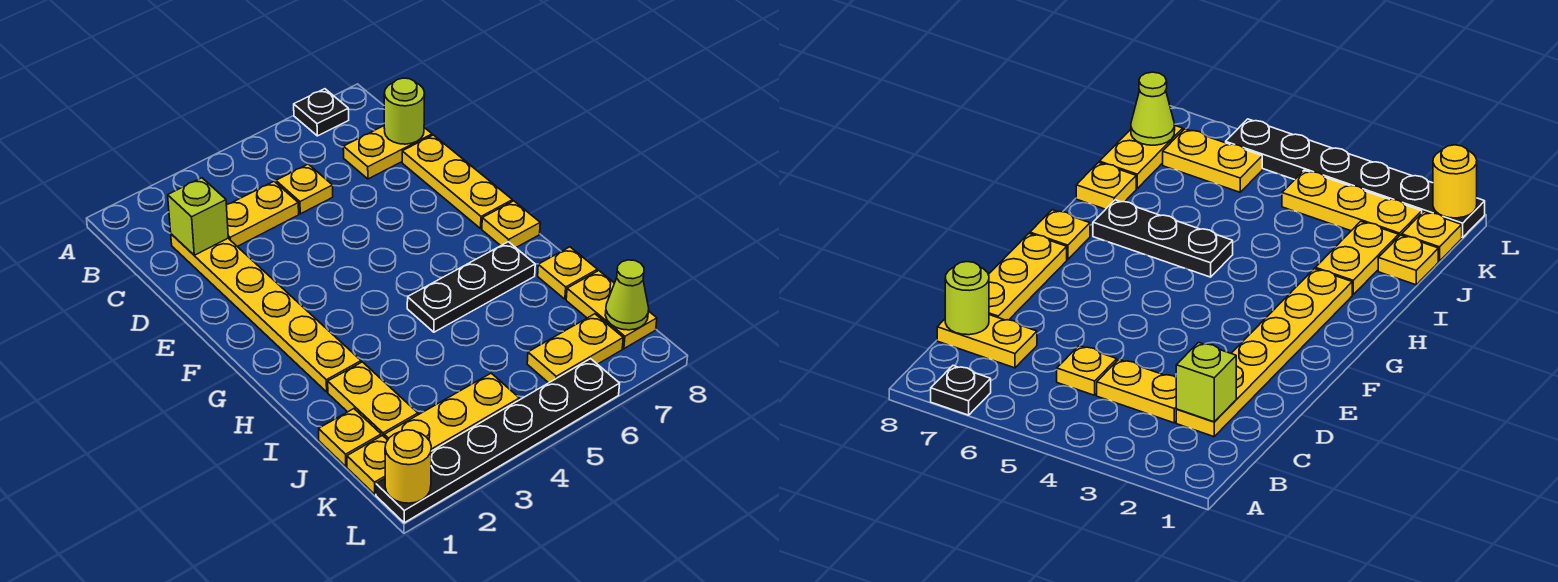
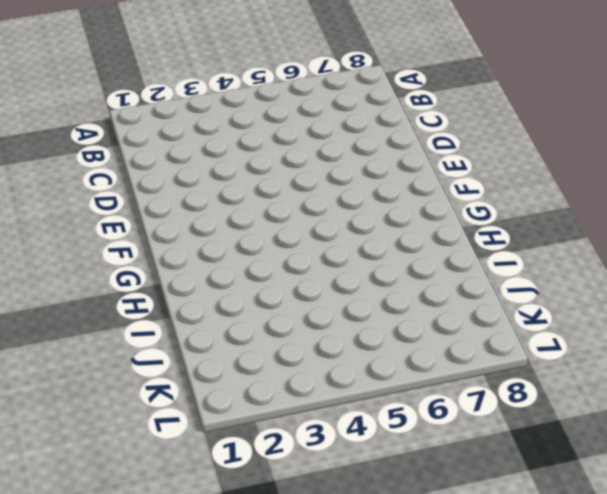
none -> black plate A7 level 1
none -> yellow plate C2:H2 level 1
none -> yellow plate C3:C4 level 1

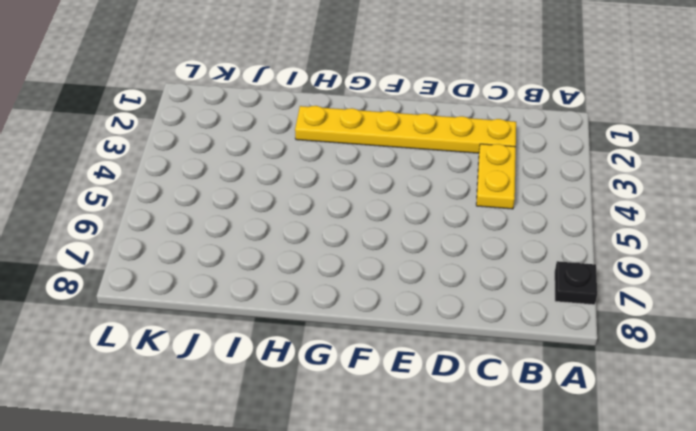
none -> yellow plate C5 level 1
none -> yellow plate C7:C8 level 1
none -> yellow plate D8:F8 level 1

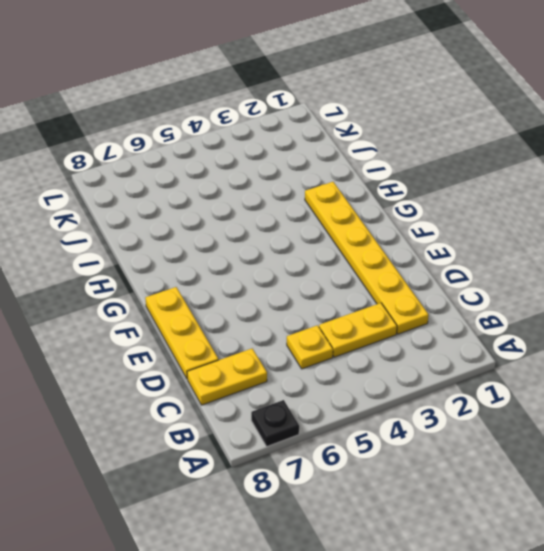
none -> yellow plate G8 level 1
none -> black plate H5:H7 level 1
none -> yellow plate I2:J2 level 1

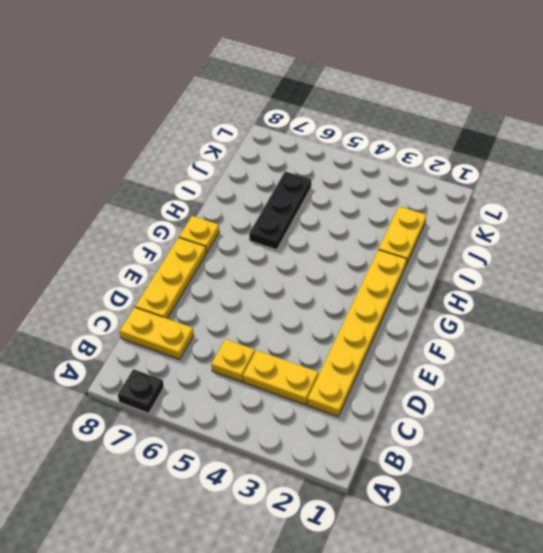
black plate H6:J6 level 1 -> black plate H5:H7 level 1
none -> yellow plate I8 level 1
none -> yellow plate J1 level 1
none -> yellow plate J8:K8 level 1

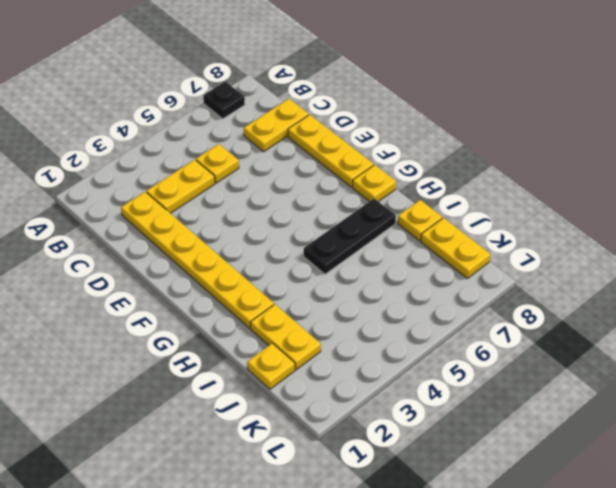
none -> yellow plate K1 level 1
none -> yellow plate K2:K4 level 1
none -> yellow plate K6:K7 level 1

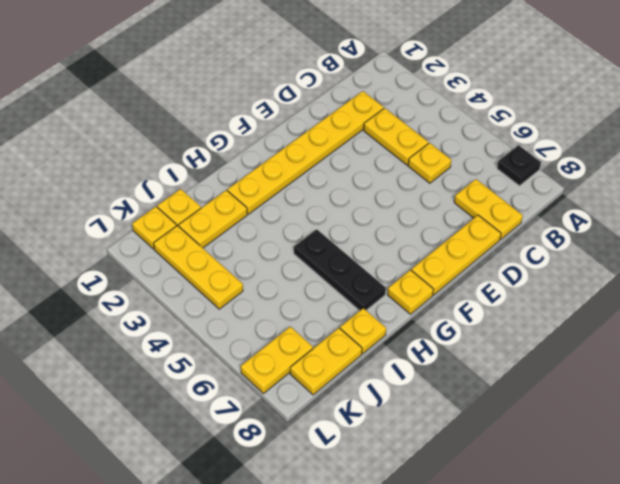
yellow plate K7:L7 level 1 -> yellow plate K6:K7 level 1
none -> black plate L1:L6 level 1
none -> lime brick C2 level 2
none -> lime round brick C8 level 2

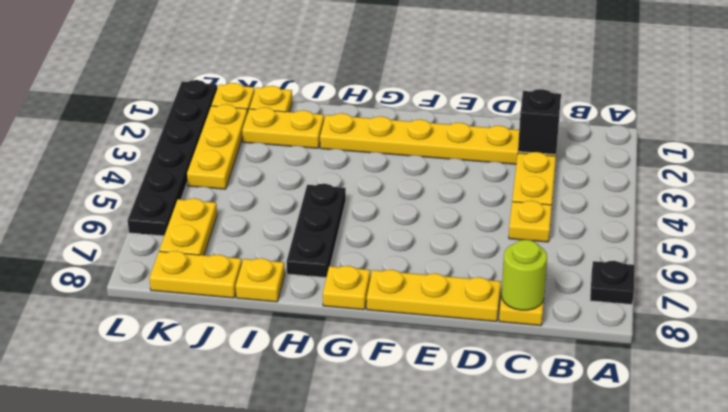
black brick C2 level 2 -> lime brick C2 level 2
none -> lime cone K8 level 2
none -> yellow round brick L1 level 2

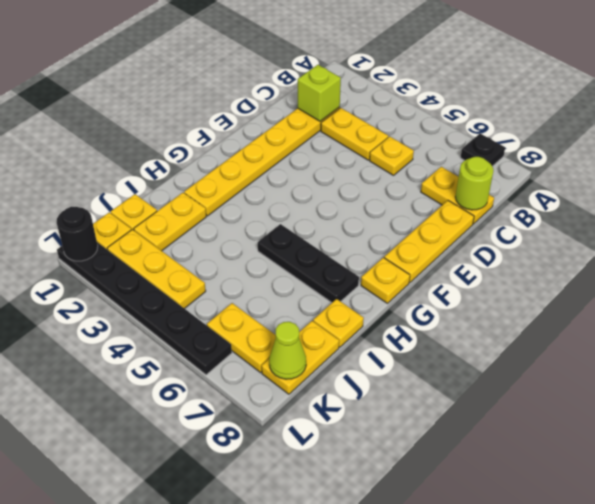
black round brick L1 level 2 -> yellow round brick L1 level 2

